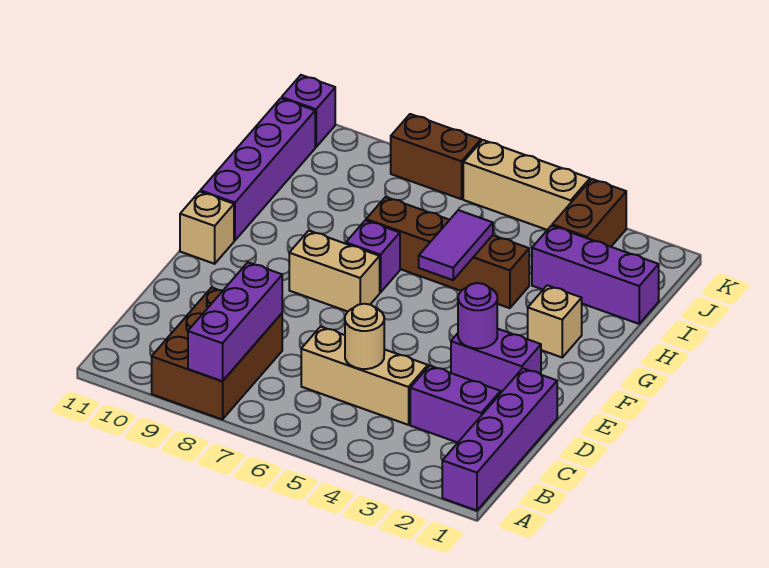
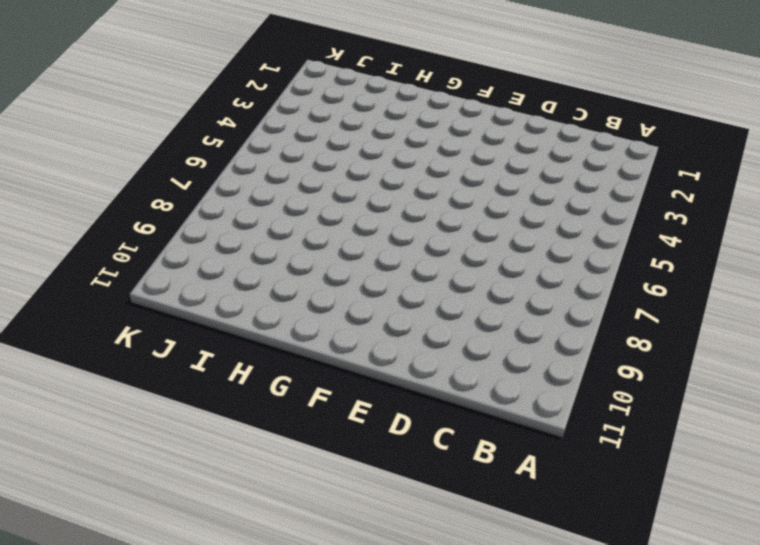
none -> purple brick A1:D1 level 1
none -> brown brick A8:C9 level 1
none -> purple brick C2:C3 level 1

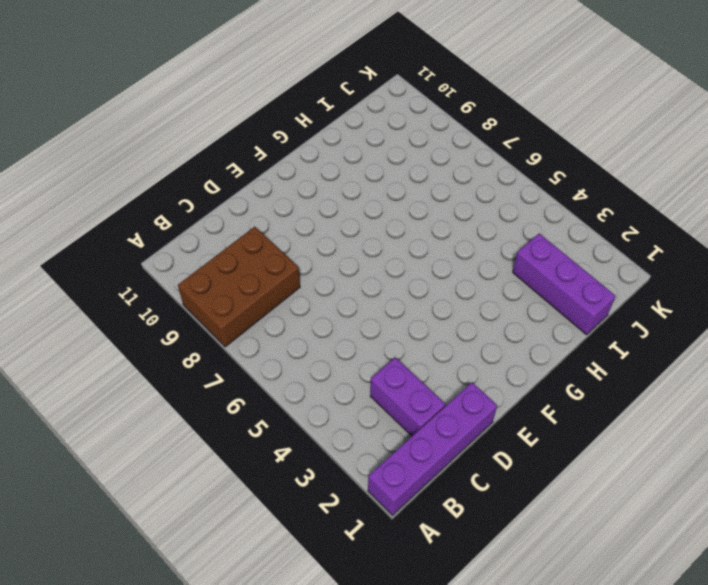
none -> tan brick C4:C6 level 1
none -> purple brick E2:E3 level 1
none -> tan brick F7:F8 level 1

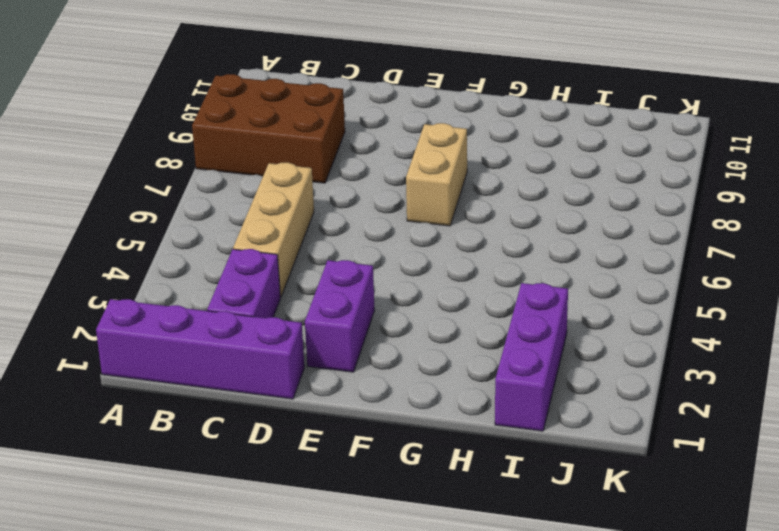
none -> tan brick F11 level 1
none -> tan brick G2 level 1
none -> purple brick G7 level 1

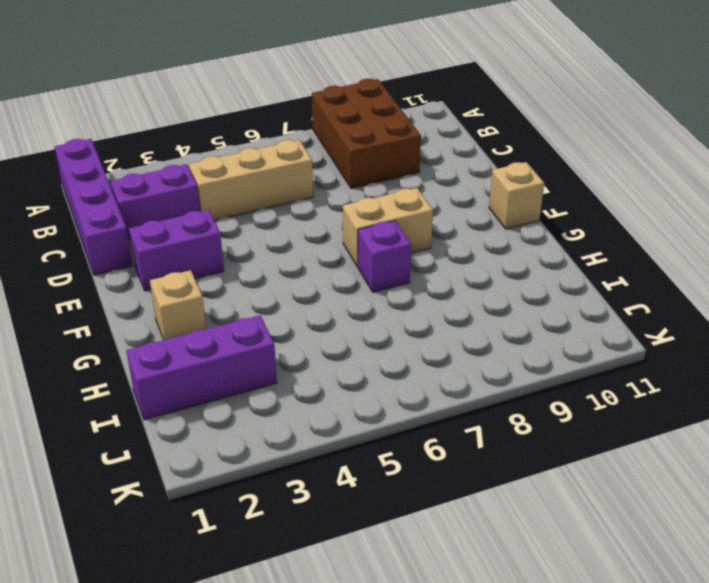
none -> purple brick G11:J11 level 1
none -> brown brick H4:H7 level 1
none -> brown brick J3:K3 level 1

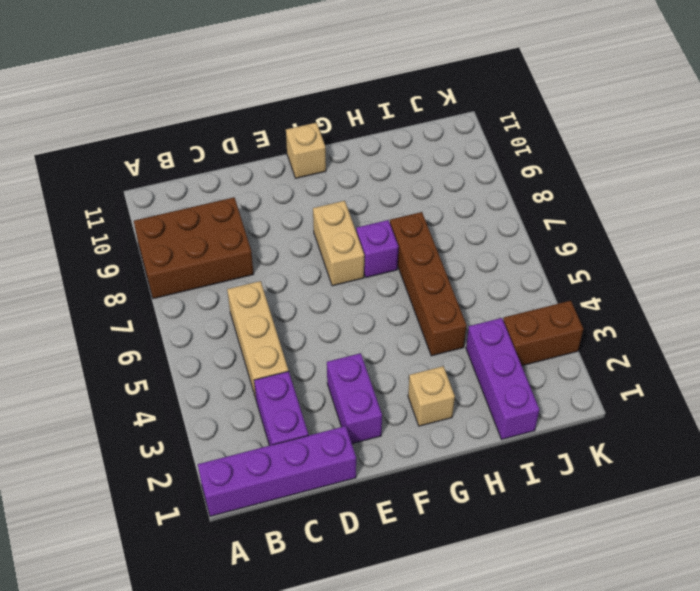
none -> purple brick G11:J11 level 1
none -> tan brick K4:K6 level 1
none -> brown brick K7:K8 level 1

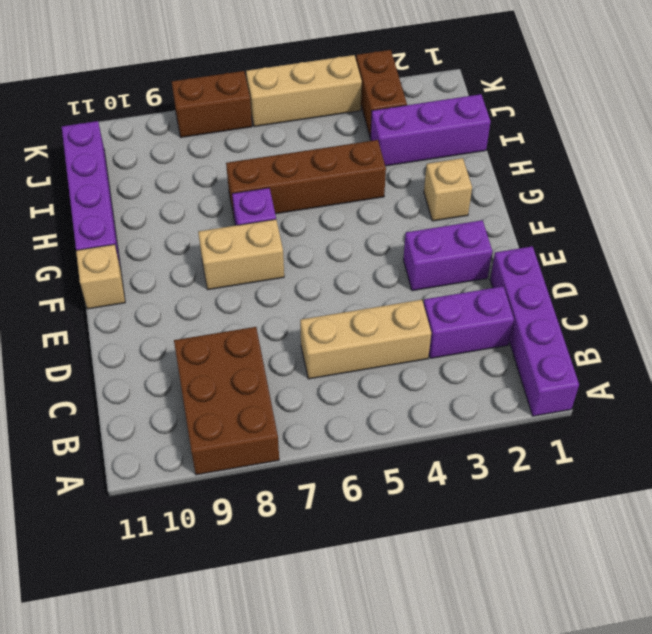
none -> purple brick K11 level 1
none -> purple brick A8:C8 level 2
none -> tan round brick C5 level 2

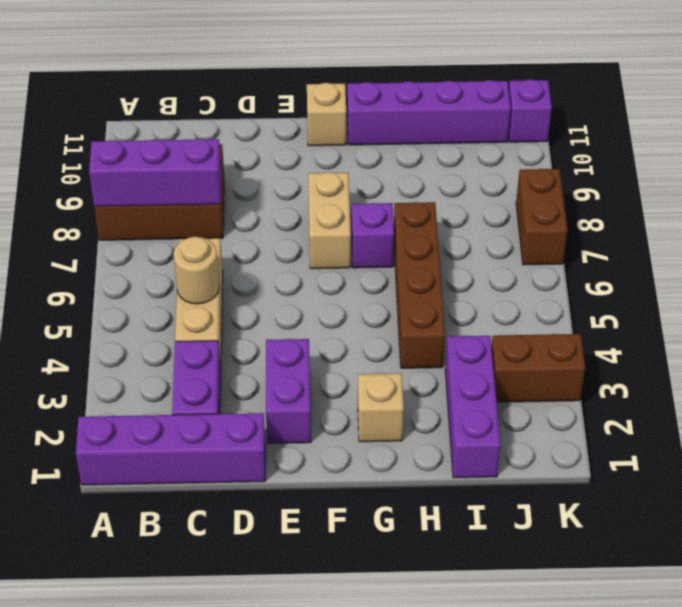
none -> tan brick K4:K6 level 1
none -> purple round brick E3 level 2
none -> purple tile G5:H5 level 2

